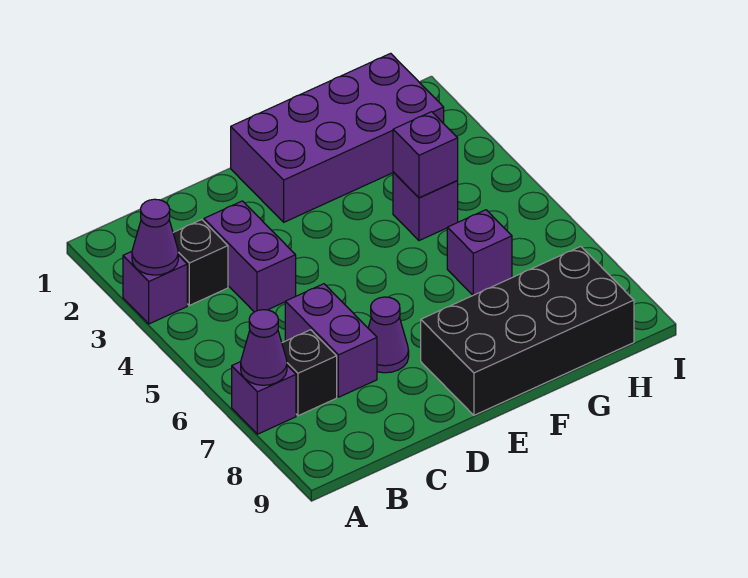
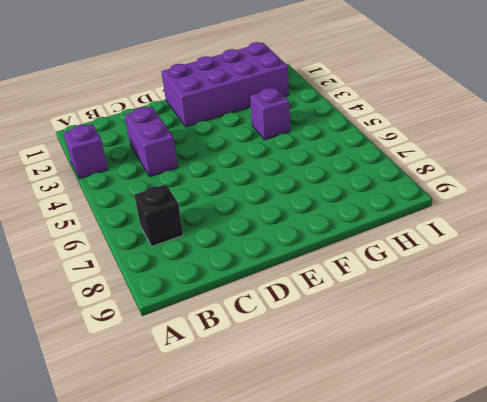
none -> purple brick A7 level 1
none -> black brick B3 level 1
none -> purple brick C6:C7 level 1

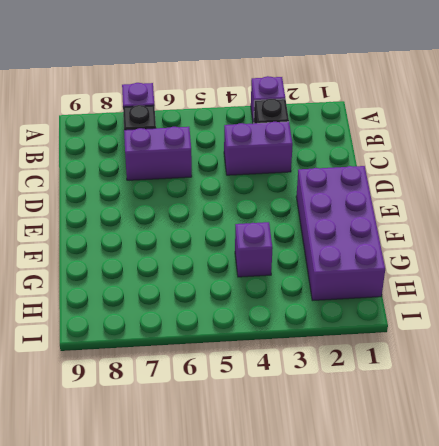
none -> purple cone D7 level 1
none -> black brick E8:H9 level 1
none -> purple brick G6 level 1

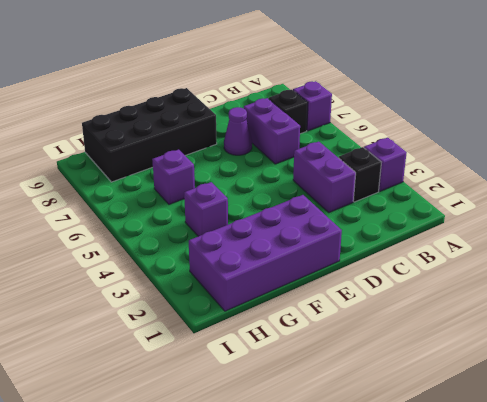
none -> purple cone A3 level 2
none -> purple cone A7 level 2
none -> purple brick G4 level 2

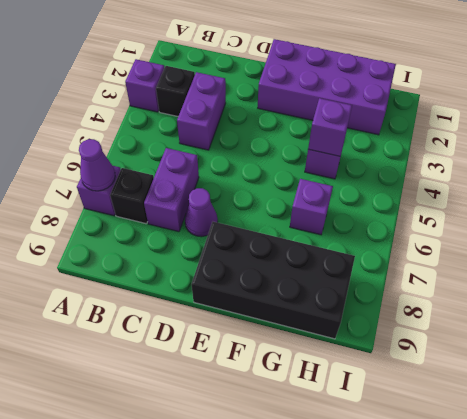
none -> purple cone A3 level 2

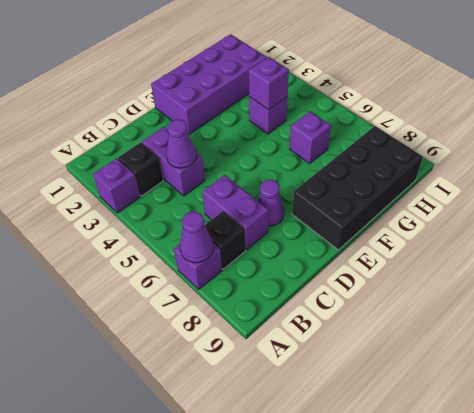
purple cone C4 level 2 -> purple cone A3 level 2

